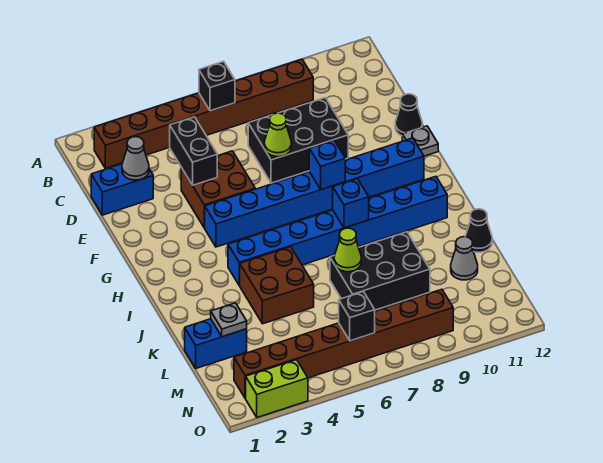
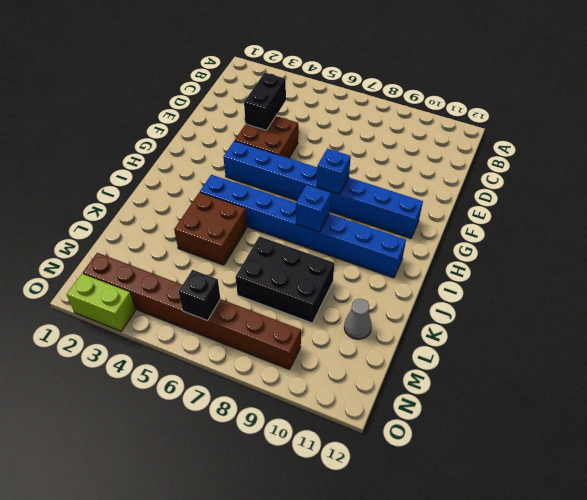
none -> brown brick B2:B9 level 1
none -> blue brick D1:D2 level 1
none -> black brick D7:E9 level 1

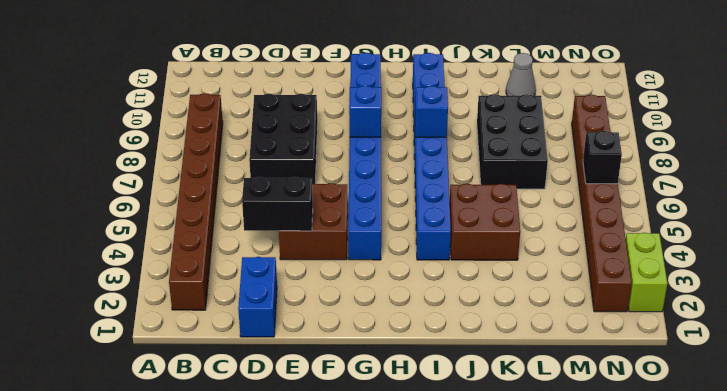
none -> black cone E12 level 1
none -> grey plate F12 level 1
none -> black cone K12 level 1

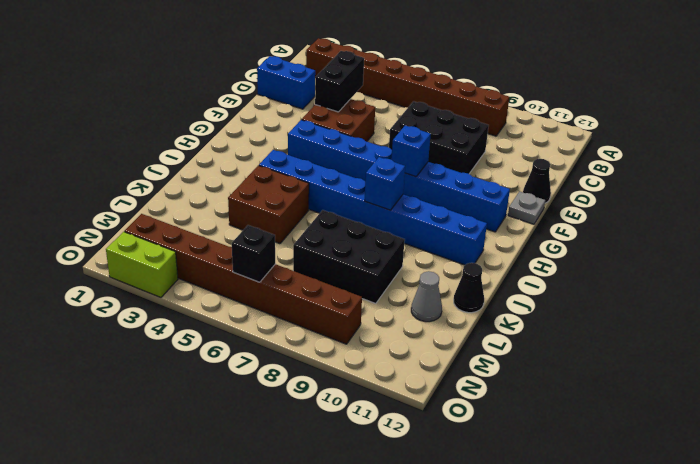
none -> blue brick L1:L2 level 1
none -> black brick B6 level 2
none -> grey cone D2 level 2

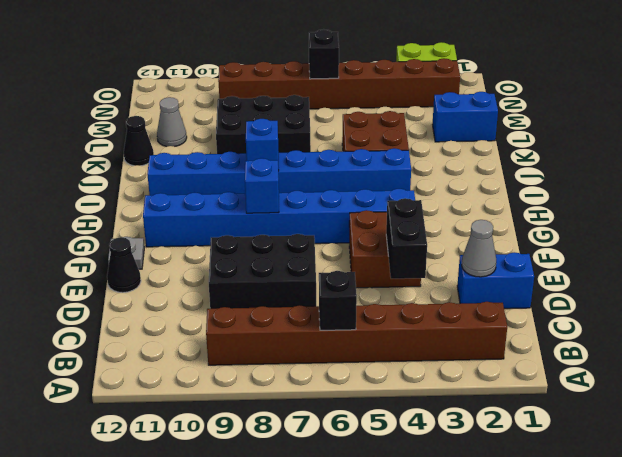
none -> lime cone E7 level 2
none -> lime cone K7 level 2
none -> grey plate L2 level 2

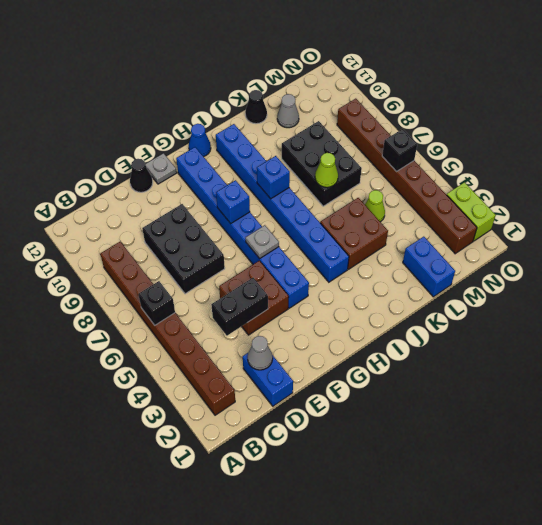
grey plate G6 level 2 -> grey plate L2 level 2
blue cone H12 level 1 -> none
lime cone L5 level 1 -> lime cone E7 level 2

